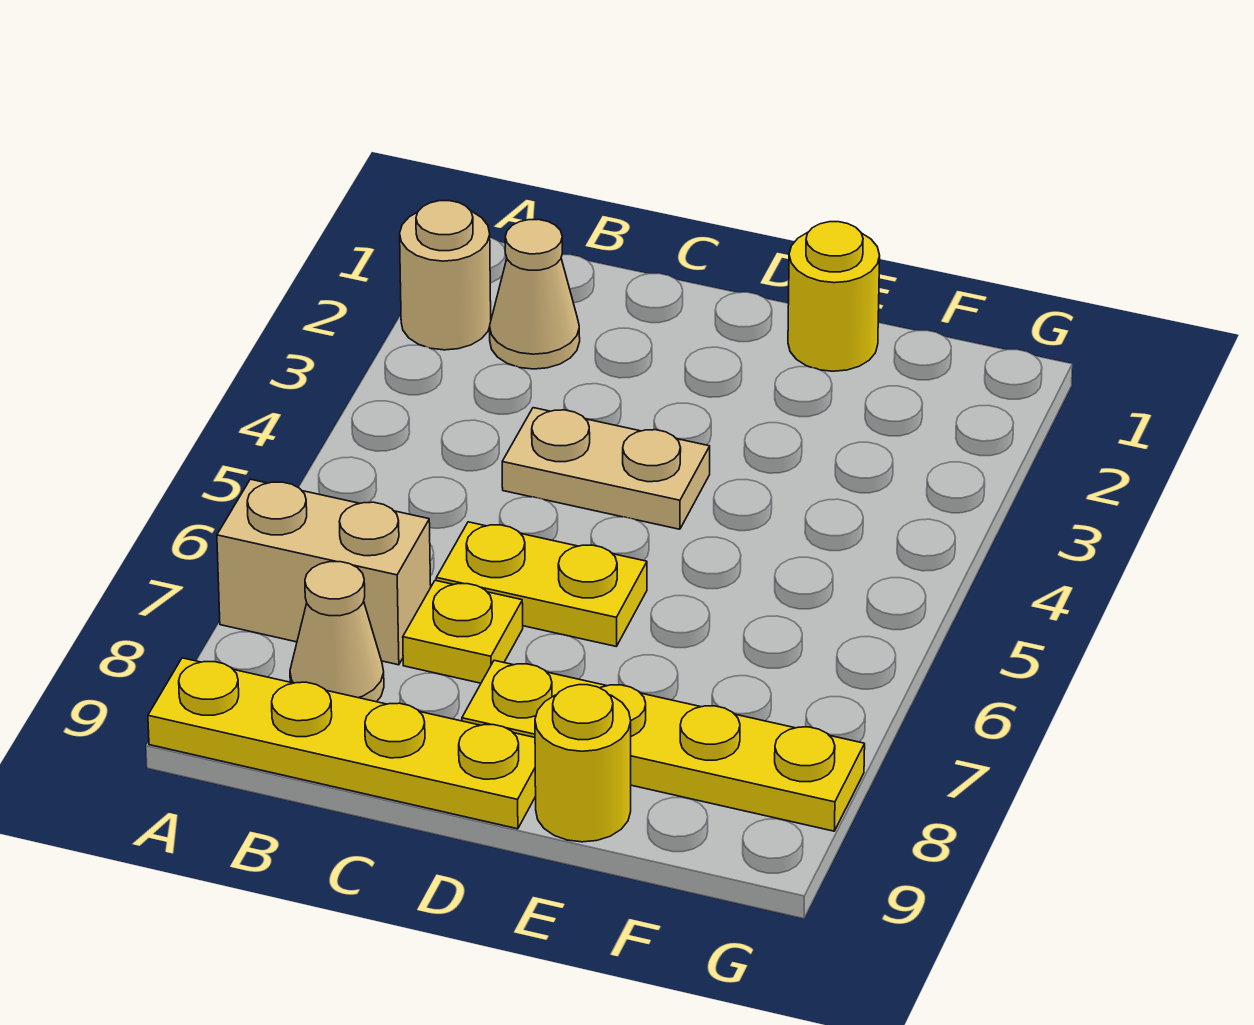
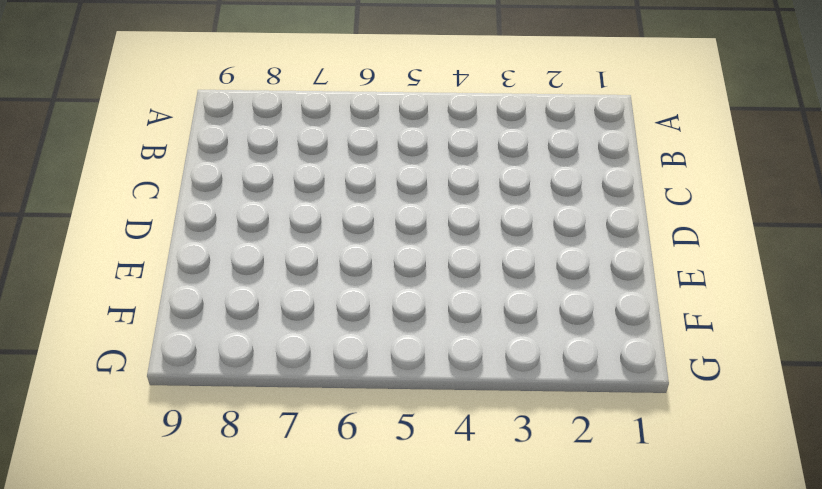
none -> tan round brick A2 level 1
none -> tan brick A7:B7 level 1

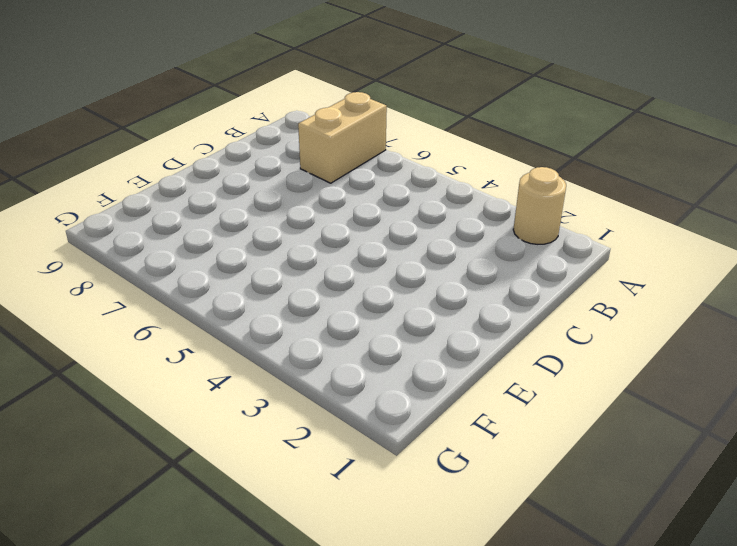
none -> yellow plate A9:D9 level 1
none -> tan cone B2 level 1

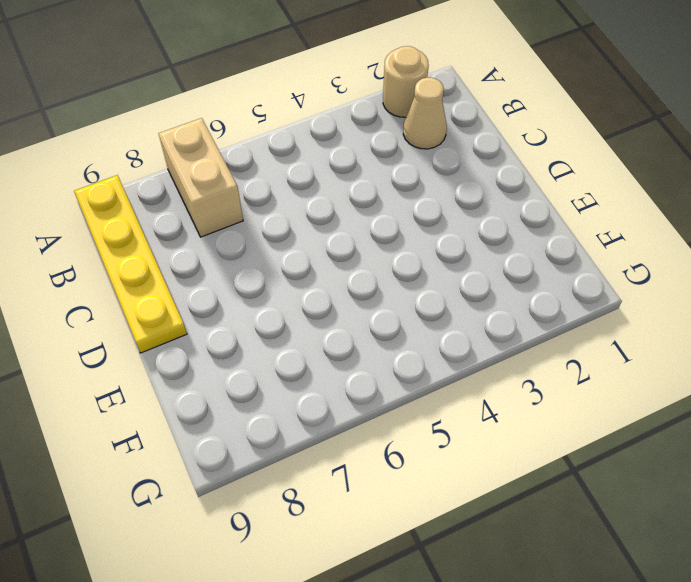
none -> tan cone B8 level 1
none -> tan plate C4:D4 level 1

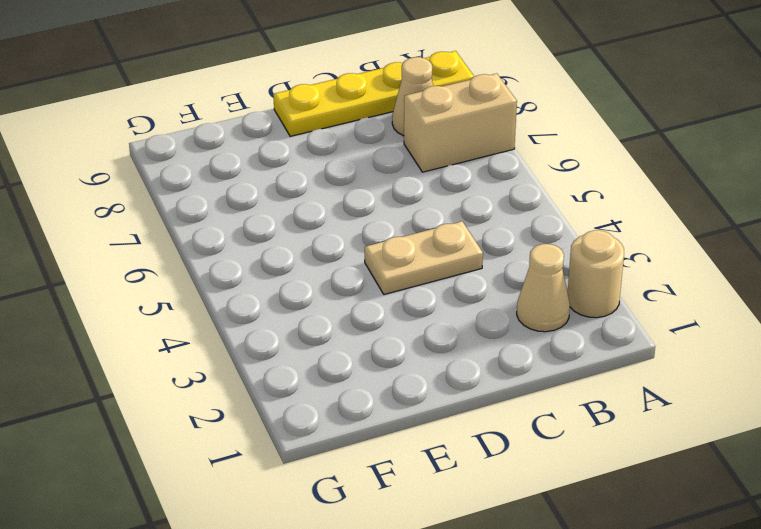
none -> yellow plate C6:D6 level 1
none -> yellow plate C7 level 1

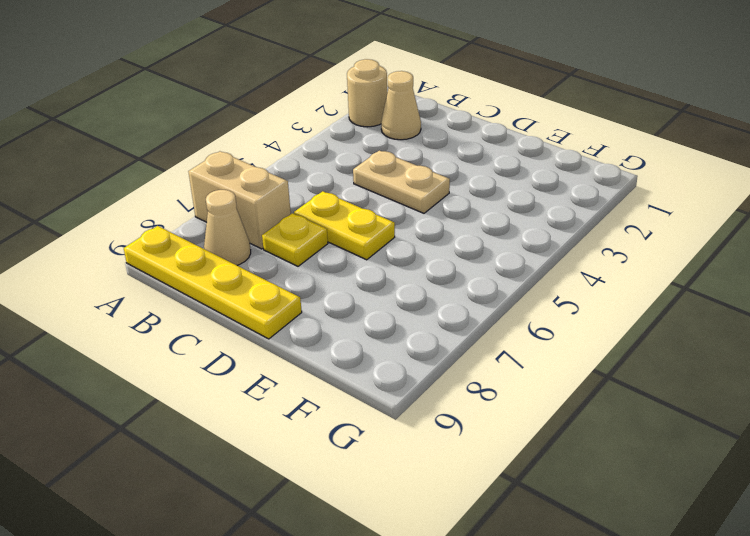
none -> yellow plate D8:G8 level 1
none -> yellow round brick E1 level 1

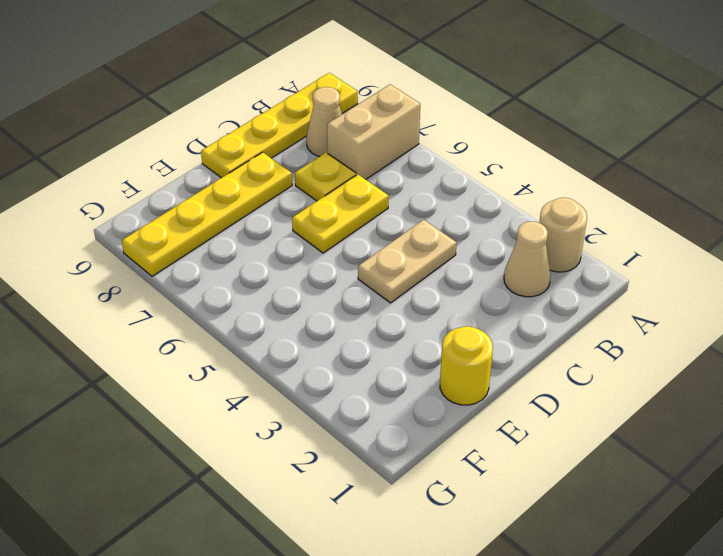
none -> yellow round brick E9 level 1

